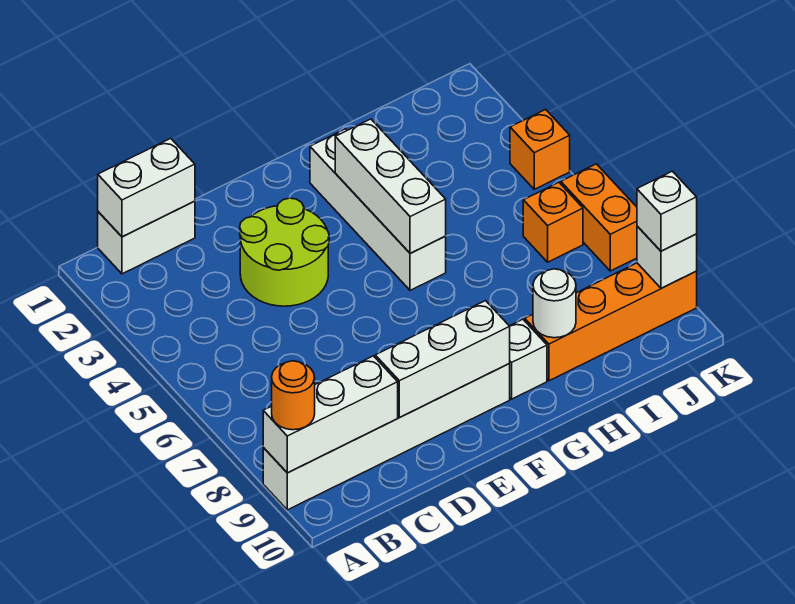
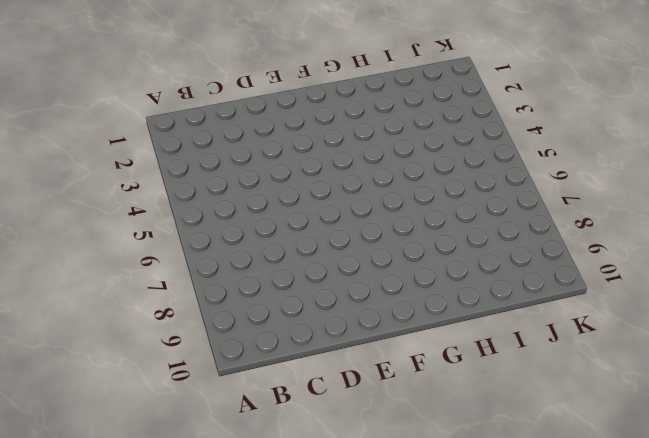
none -> white brick A9:F9 level 1
none -> white brick B1:C1 level 1
none -> lime round brick D3:E4 level 1

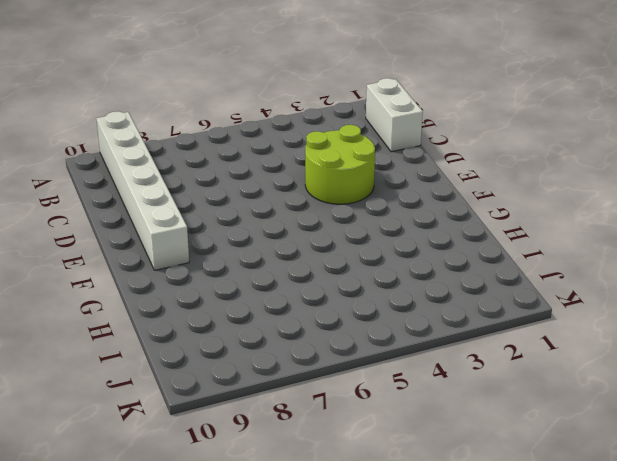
none -> white brick G2:G5 level 1
none -> white brick G9 level 1
none -> orange brick H9:K9 level 1

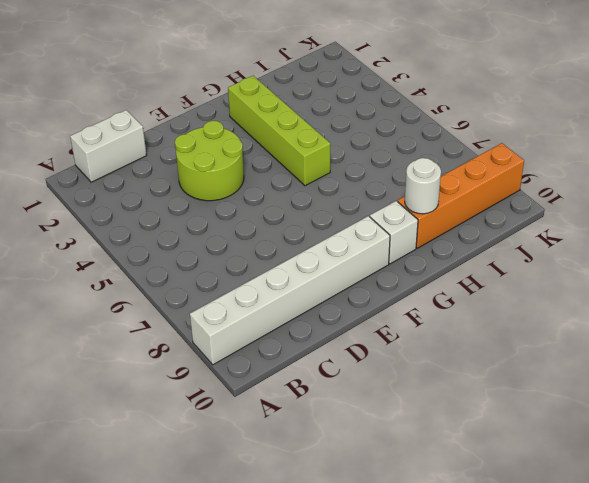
lime brick G2:G5 level 1 -> white brick G2:G5 level 1
none -> orange brick J6 level 1
none -> orange brick K4 level 1
none -> orange brick K6:K7 level 1

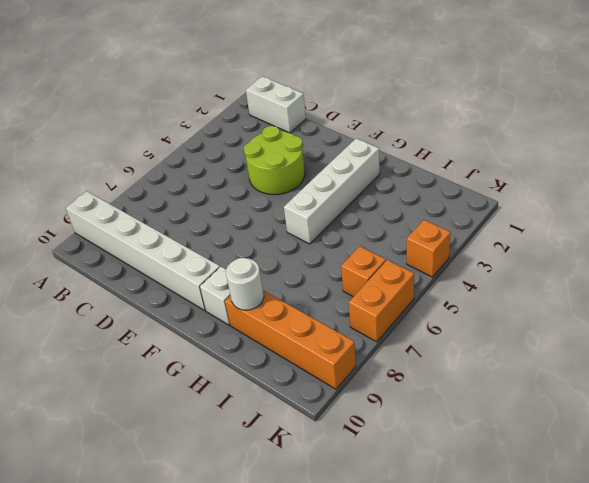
none -> white brick A9:C9 level 2
none -> white brick B1:C1 level 2
none -> white brick D9:F9 level 2

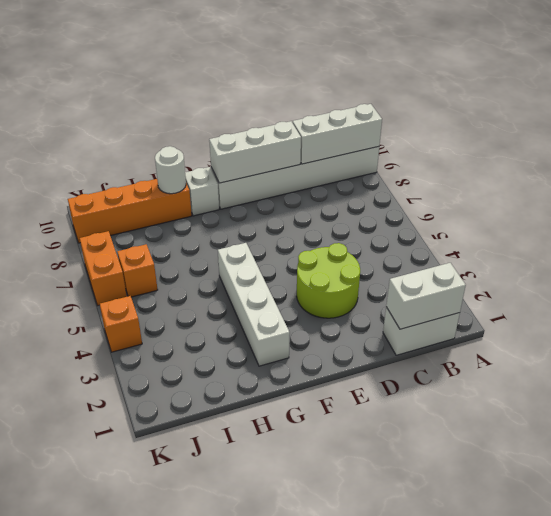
none -> white brick G3:G5 level 2
none -> white brick K9 level 2
none -> orange round brick A9 level 3

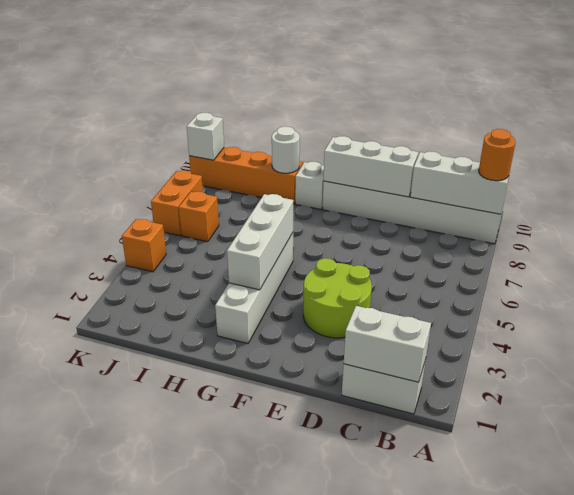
none -> white brick K9 level 3

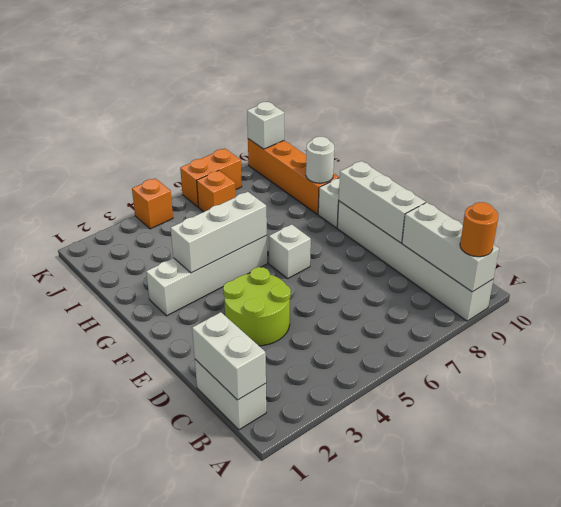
white brick F6 level 1 -> white brick K9 level 3

